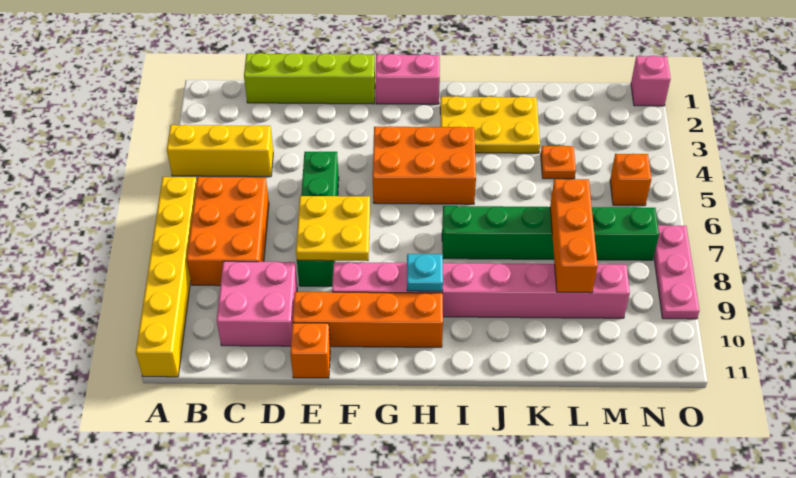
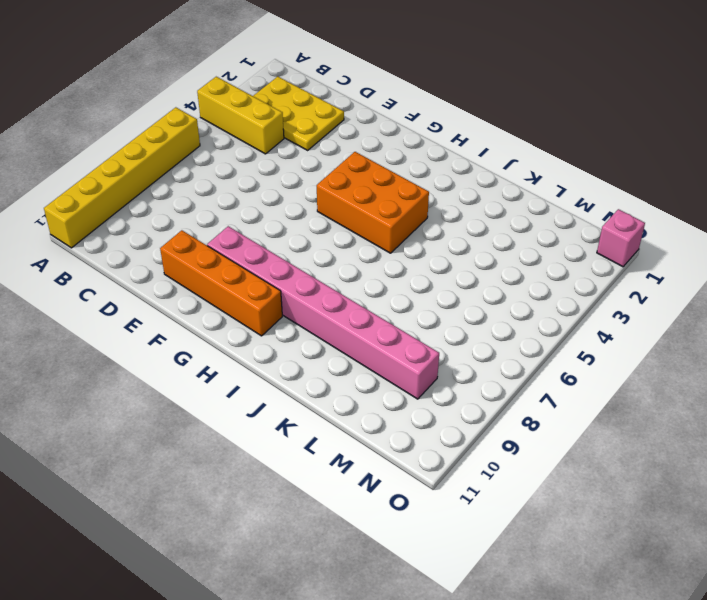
yellow plate B2:D3 level 1 -> yellow plate I2:K3 level 1
none -> orange brick B6:C8 level 1
none -> lime brick C1:F1 level 1
none -> pink brick C9:D10 level 1

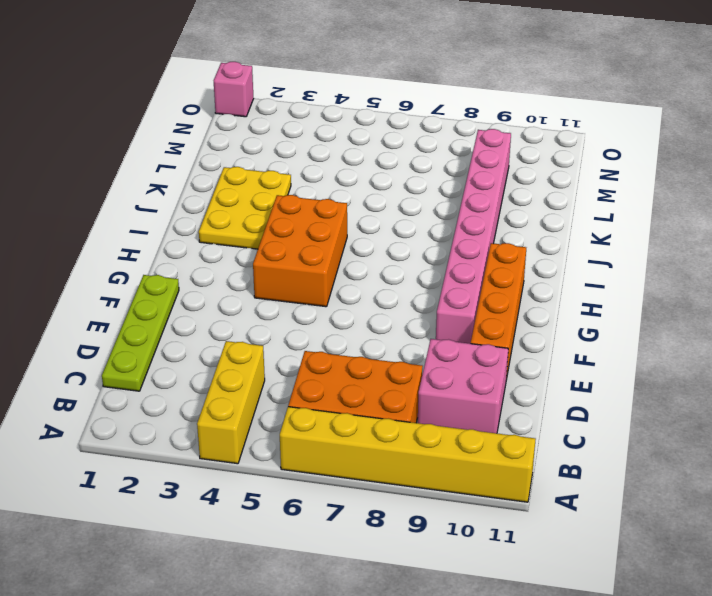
lime plate C1:F1 level 1 -> lime brick C1:F1 level 1
none -> green brick E5:E8 level 1
none -> orange brick E11 level 1
none -> pink brick G1:H1 level 1

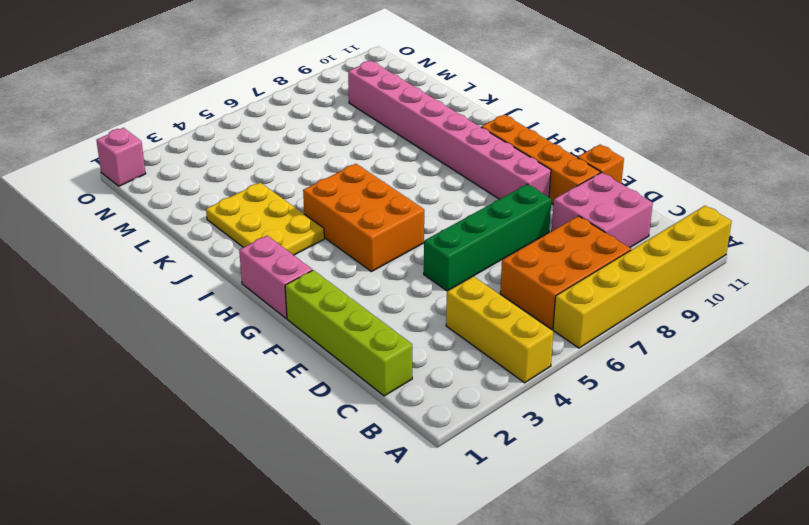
none -> green brick I7:N7 level 1
none -> orange plate L4 level 1
none -> orange brick N5 level 1

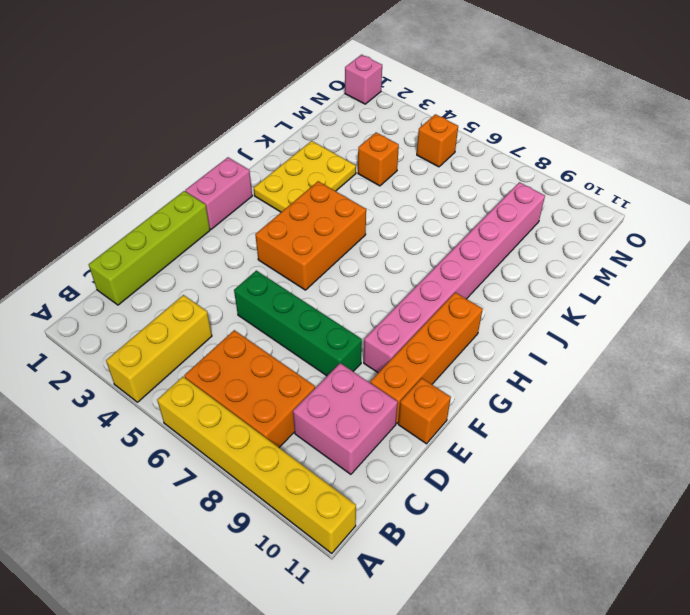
orange brick L4 level 1 -> orange plate L4 level 1
none -> green brick I7:N7 level 1
none -> pink plate O7:O9 level 1
none -> yellow plate E7:F8 level 2

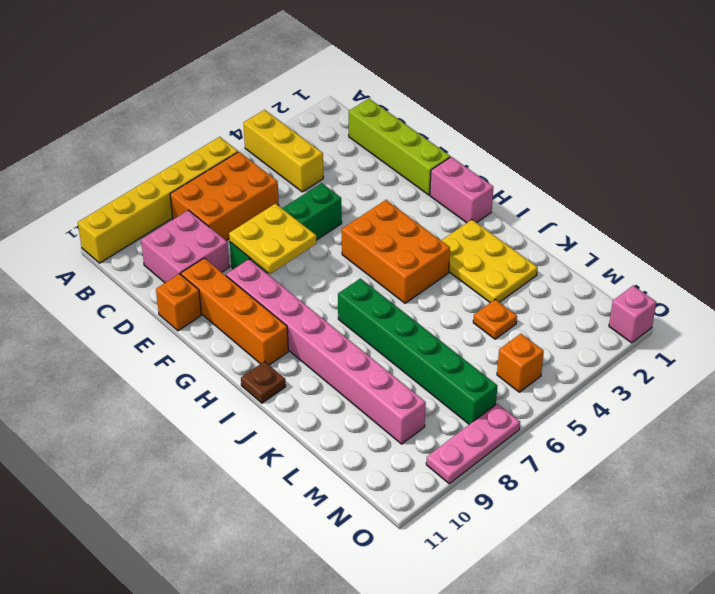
brown plate I11 level 1 -> none
none -> cyan plate H9 level 2
none -> orange brick L7:L9 level 2

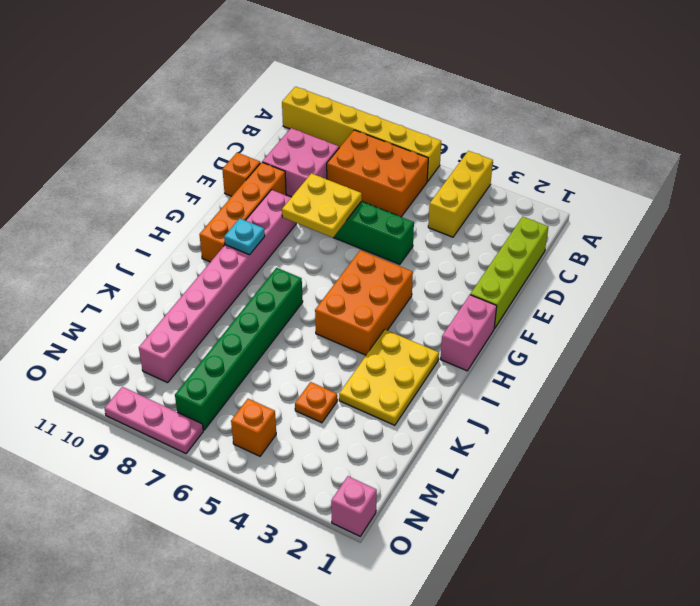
none -> orange brick L7:L9 level 2

